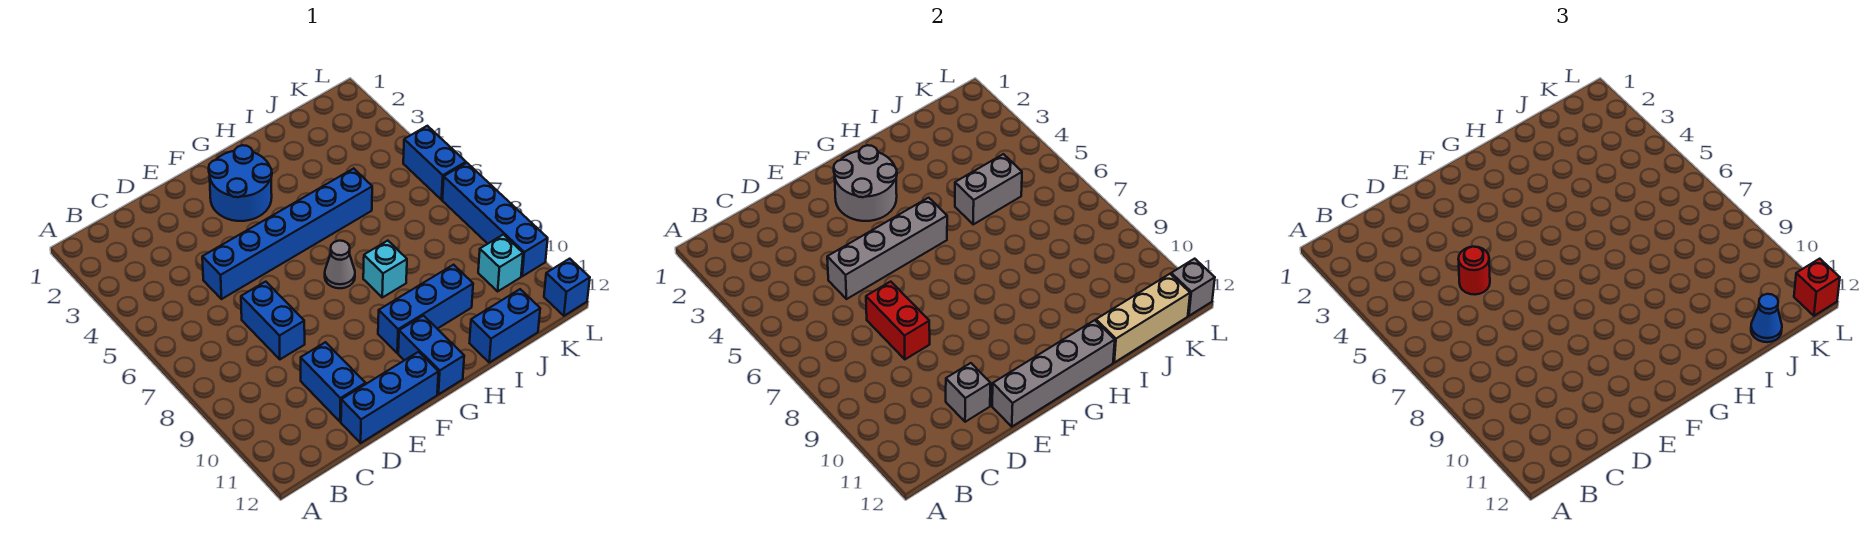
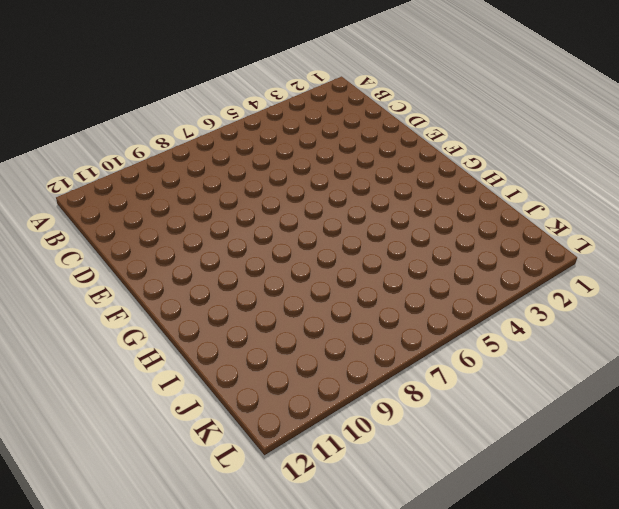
none -> blue brick D5:I5 level 1
none -> blue brick D7:D8 level 1
none -> blue brick D10:D11 level 1

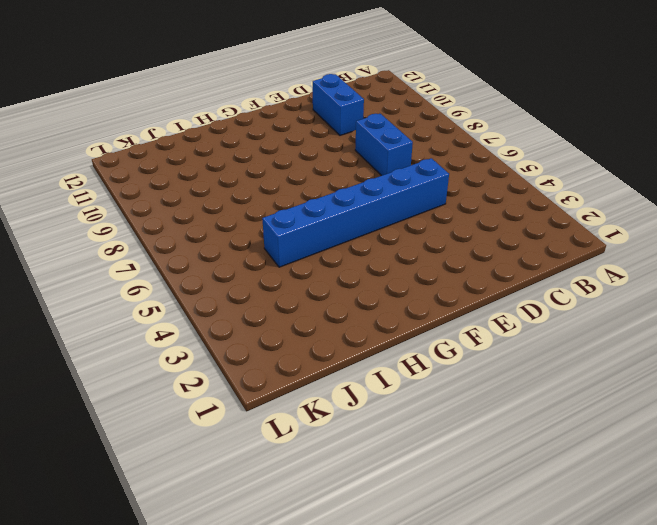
none -> blue brick D12:F12 level 1
none -> blue round brick F2:G3 level 1
none -> grey cone G7 level 1

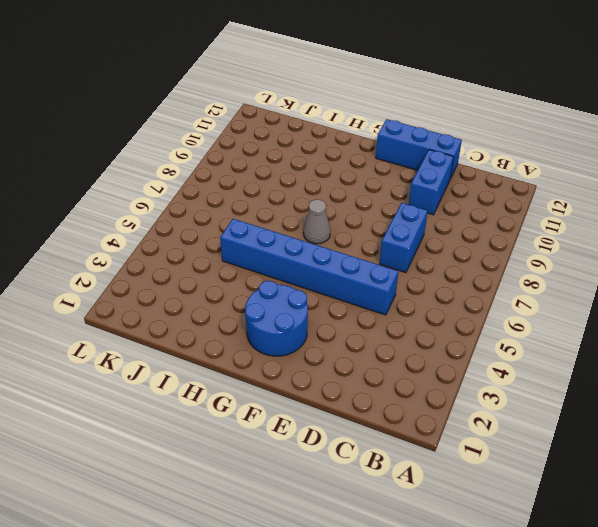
none -> blue brick G10:I10 level 1
none -> blue brick G11:G12 level 1
none -> cyan brick H8 level 1

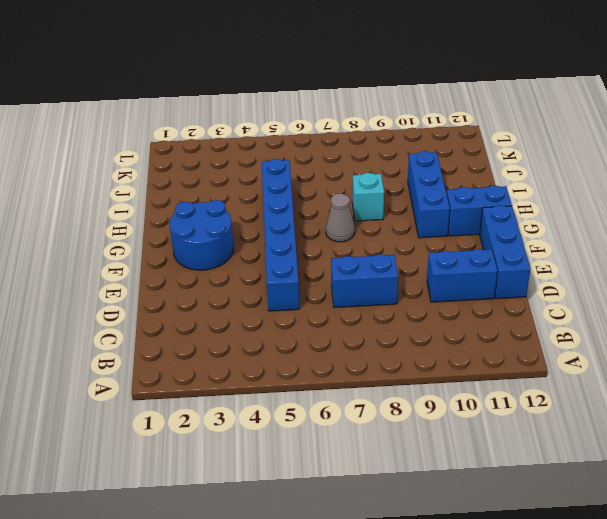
none -> blue brick I12:J12 level 1
none -> cyan brick K10 level 1
none -> blue brick L5:L6 level 1

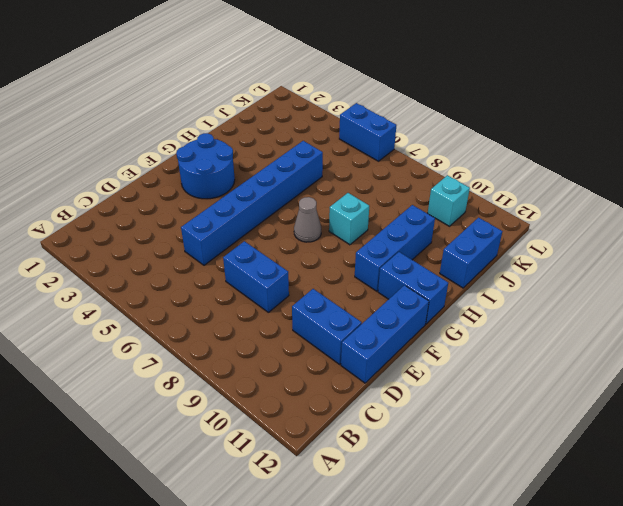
none -> blue brick L7:L10 level 1
none -> blue brick L12 level 1
none -> grey brick D5:G5 level 2

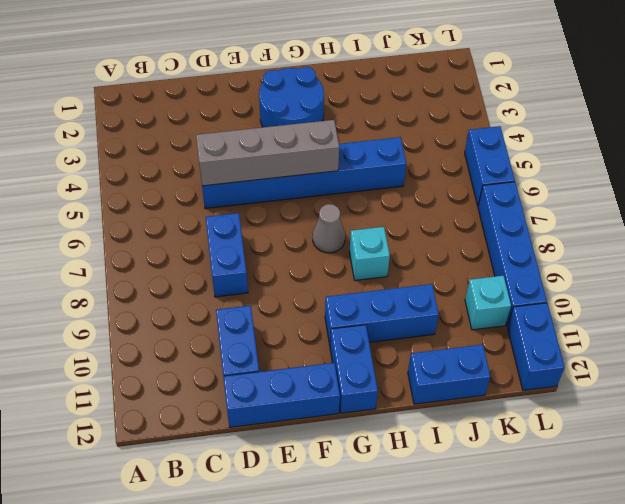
blue brick L11:L12 level 1 -> blue brick L12 level 1
none -> red brick D7:D8 level 2
none -> grey brick D11 level 2
none -> grey brick E12:H12 level 2

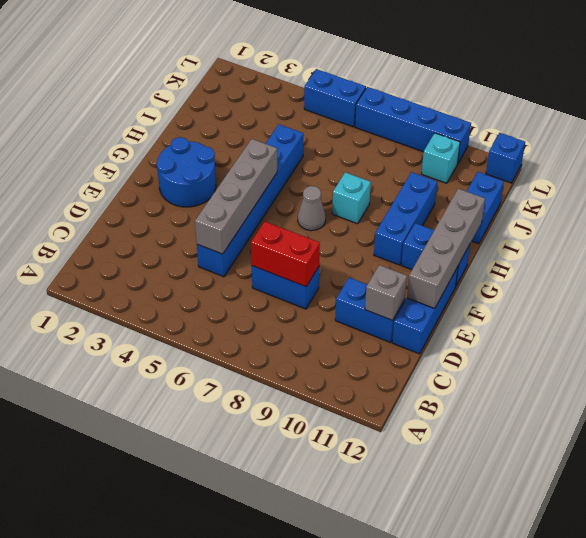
none -> grey round brick F2:G3 level 2
none -> grey brick I5:J5 level 2
none -> tan brick I12:K12 level 2

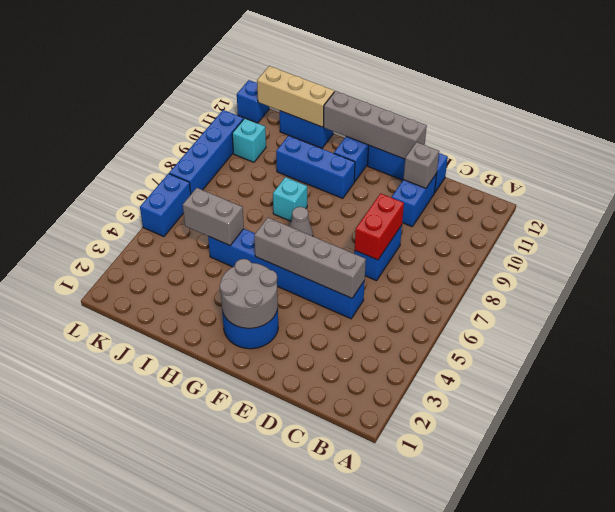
none -> grey brick L12 level 2
none -> red round brick D5 level 3
none -> blue cone J12 level 3

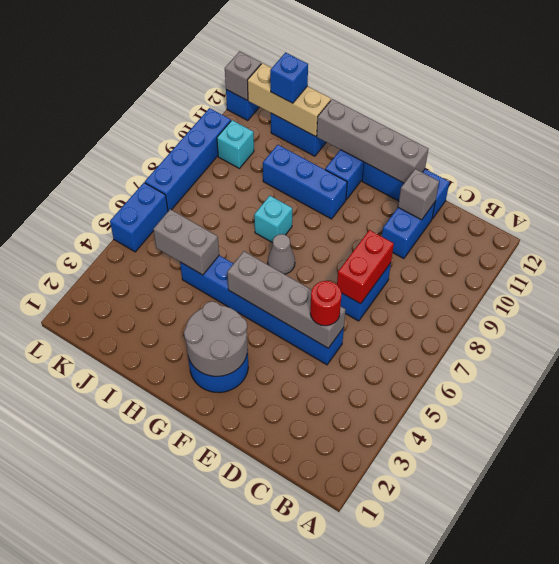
blue brick J12 level 3 -> blue cone J12 level 3
none -> red brick L12 level 3

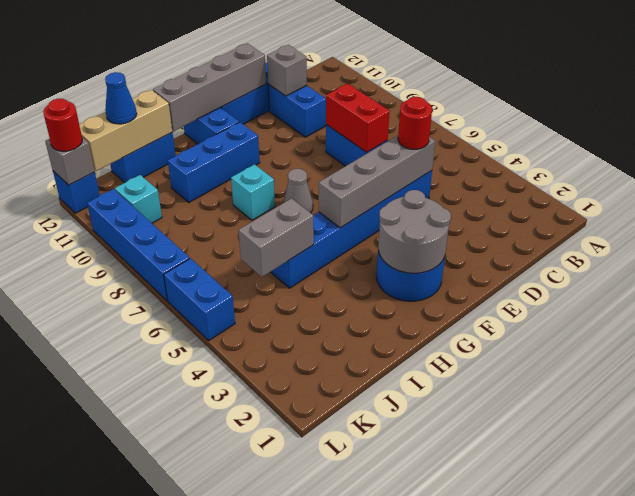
red round brick L12 level 3 -> red brick L12 level 3

